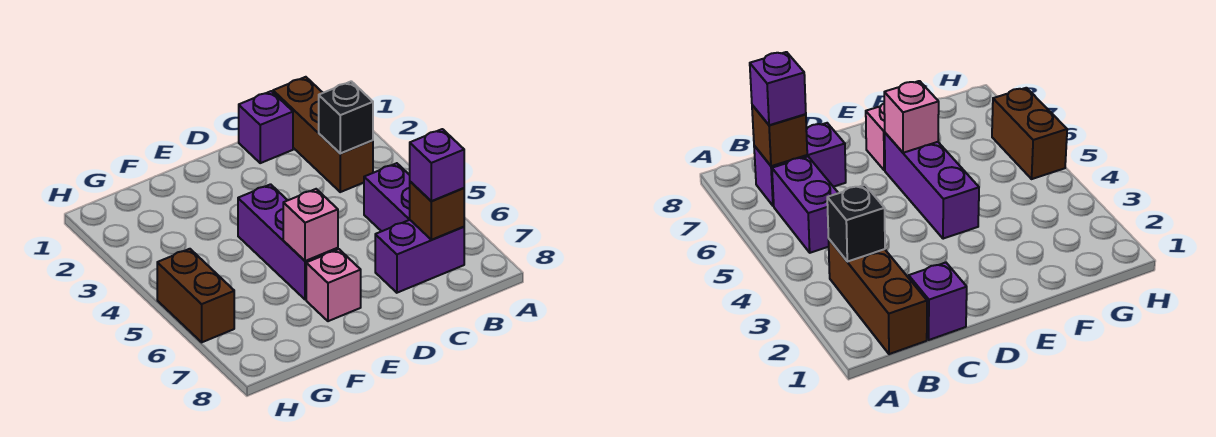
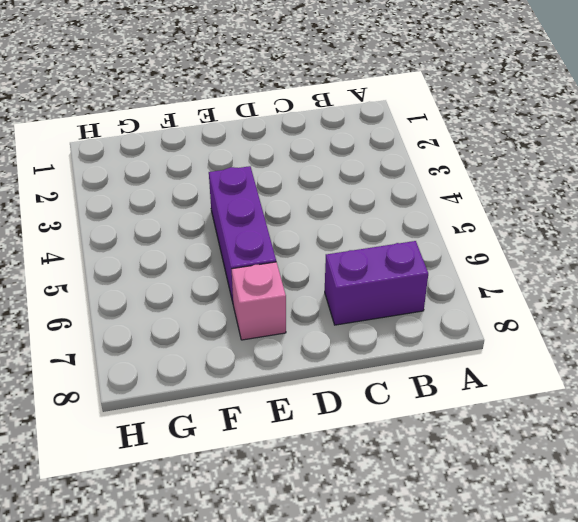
none -> brown brick B1:B3 level 1
none -> purple brick B5:B6 level 1

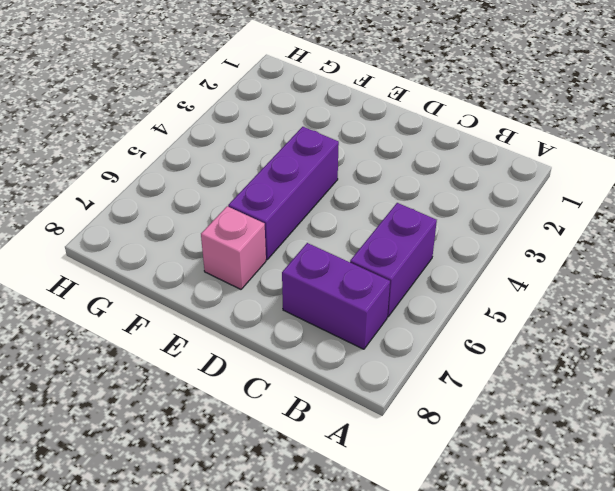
none -> brown brick B1:B3 level 1
none -> purple brick C1 level 1

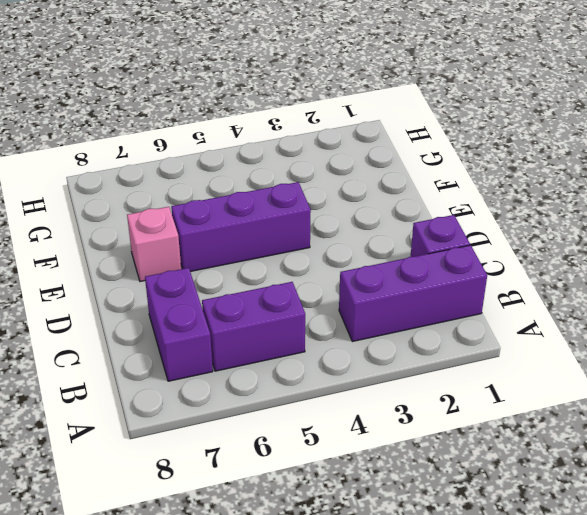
purple brick B1:B3 level 1 -> brown brick B1:B3 level 1
none -> brown brick H5:H6 level 1
none -> black brick B3 level 2

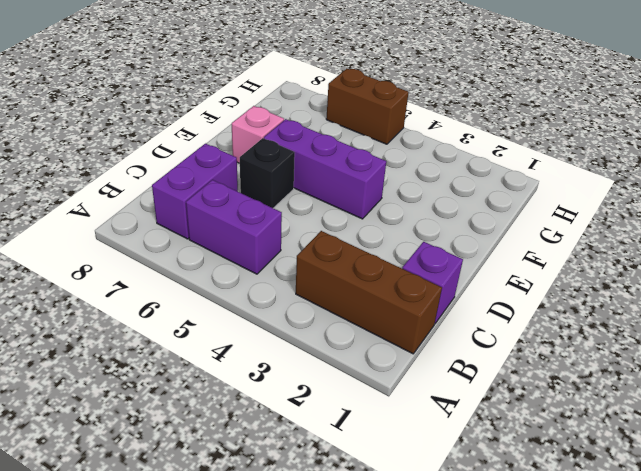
black brick D6 level 1 -> black brick B3 level 2
none -> brown brick B7 level 2
none -> pink brick E6 level 2

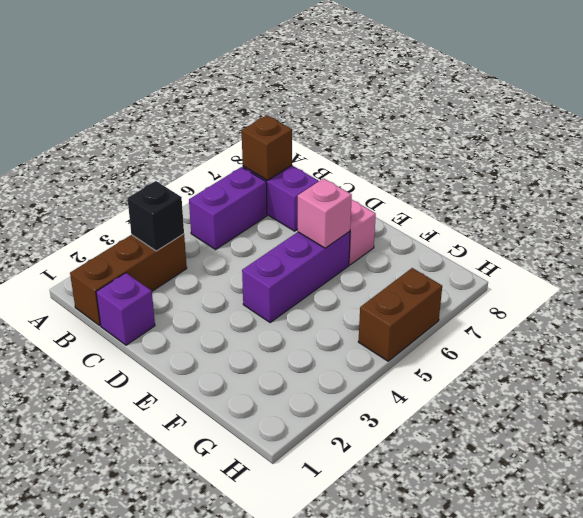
none -> purple brick B7 level 3

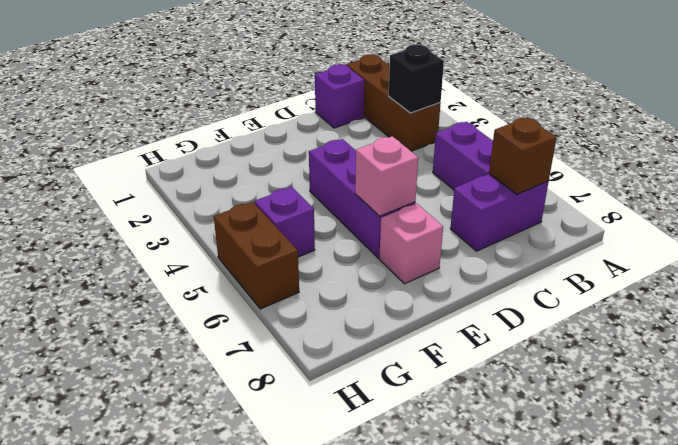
purple brick G5 level 1 -> purple brick B7 level 3

